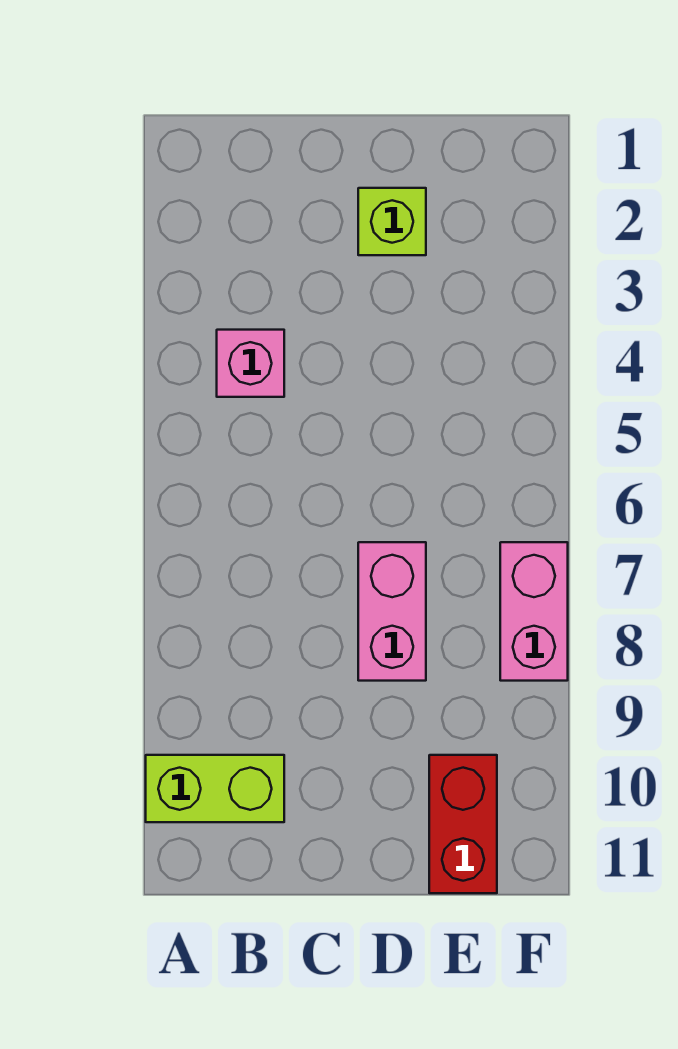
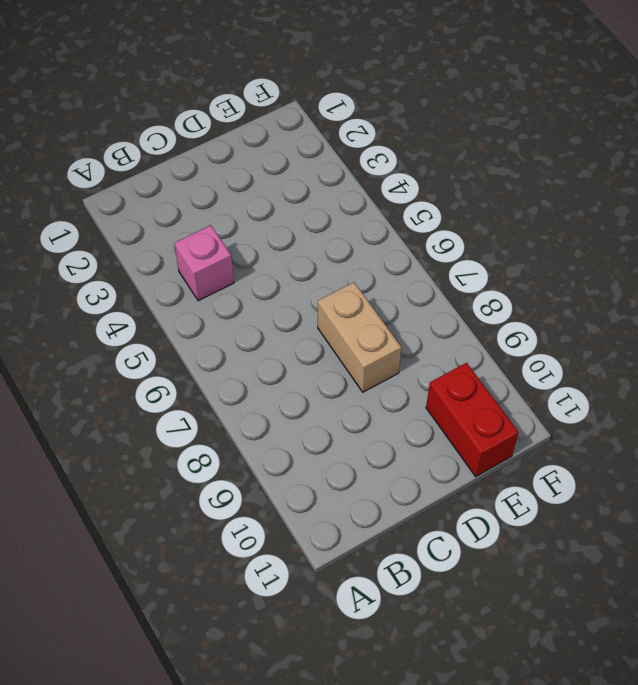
tan brick D7:D8 level 1 -> pink brick D7:D8 level 1
none -> lime brick A10:B10 level 1
none -> lime brick D2 level 1

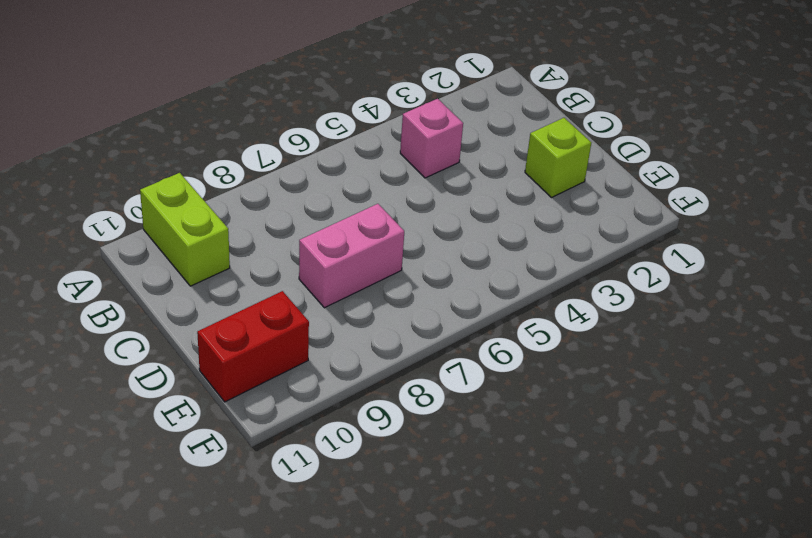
none -> pink brick F7:F8 level 1

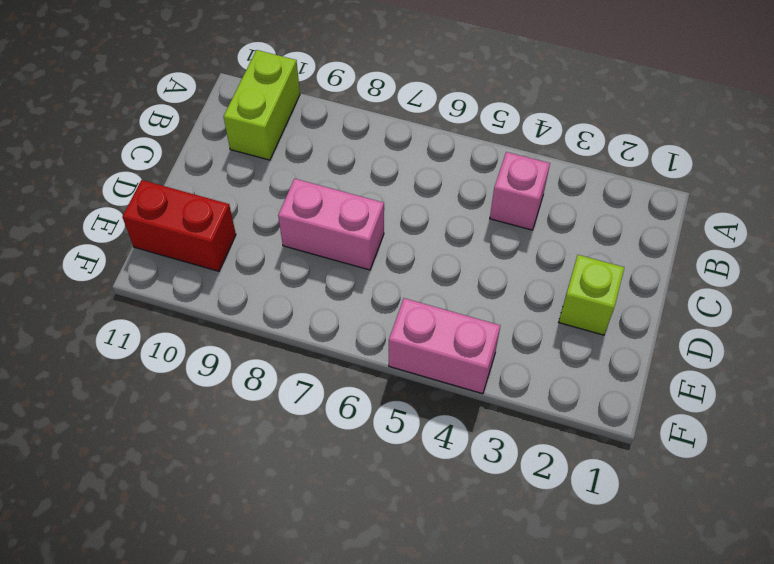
pink brick F4:F5 level 1 -> pink brick F7:F8 level 1

